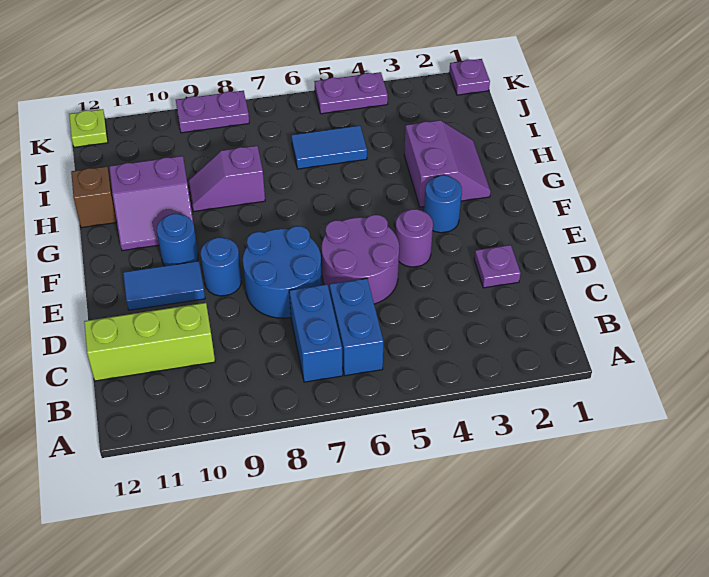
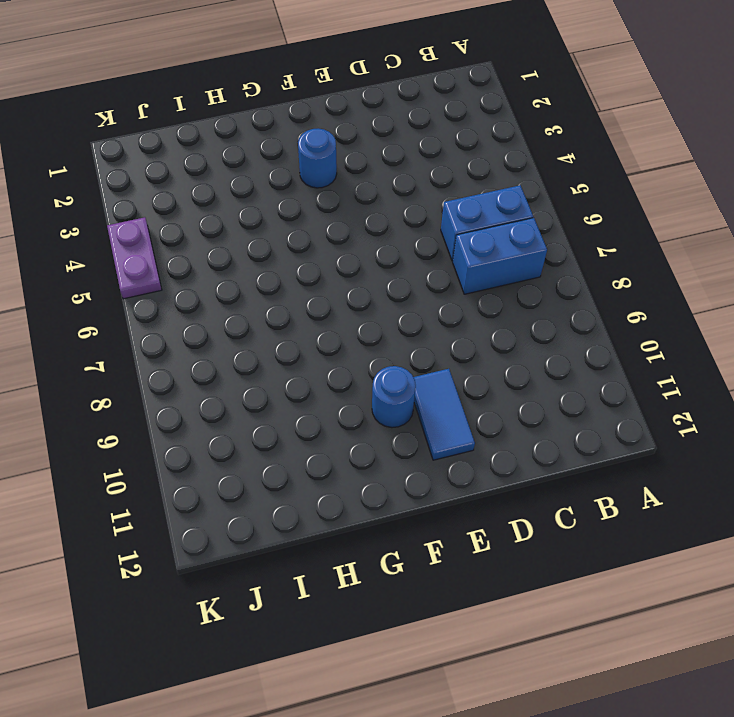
none -> lime brick C10:C12 level 1
none -> purple plate D2 level 1
none -> purple round brick D5:E6 level 1

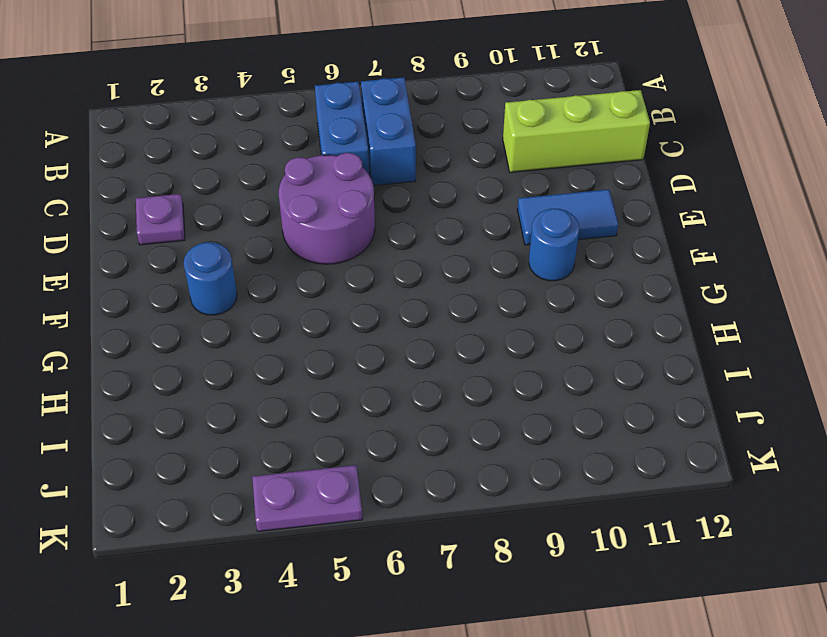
none -> blue round brick D7:E8 level 1
none -> purple round brick E4 level 1
none -> blue round brick E9 level 1

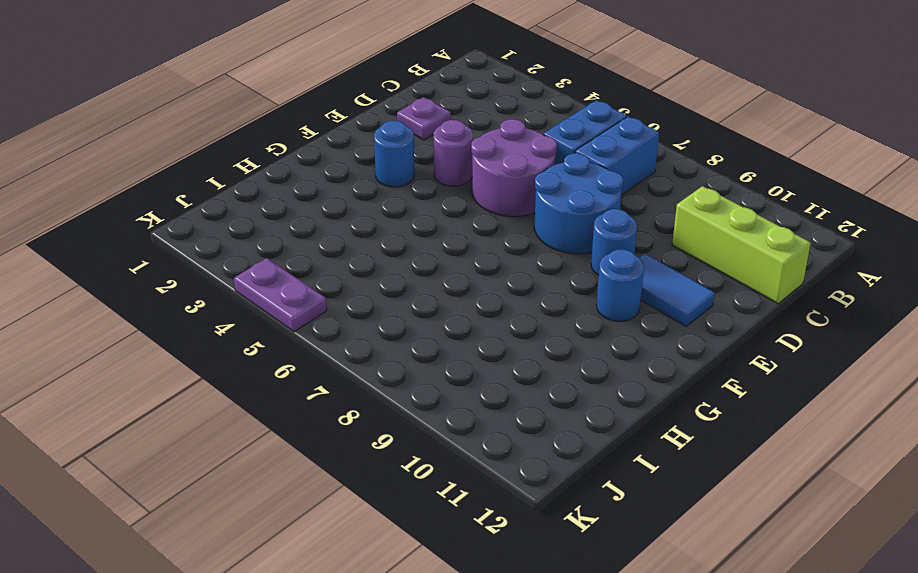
none -> purple slope G2:H3 level 1 top 3
none -> purple slope G10:H11 level 1 top H
none -> purple slope H8:H9 level 1 top 8

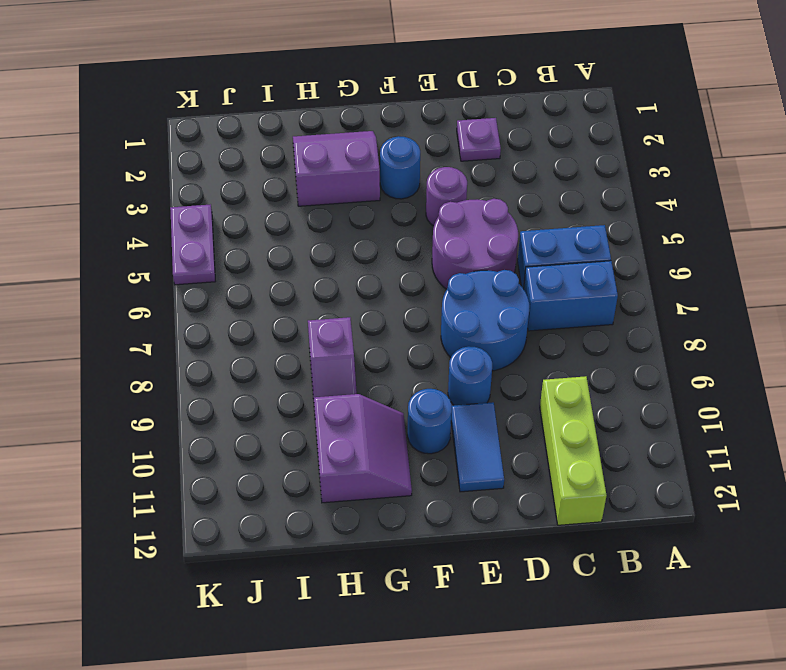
none -> brown brick H12 level 1
none -> blue tile I5:I6 level 1
none -> purple plate K1 level 1

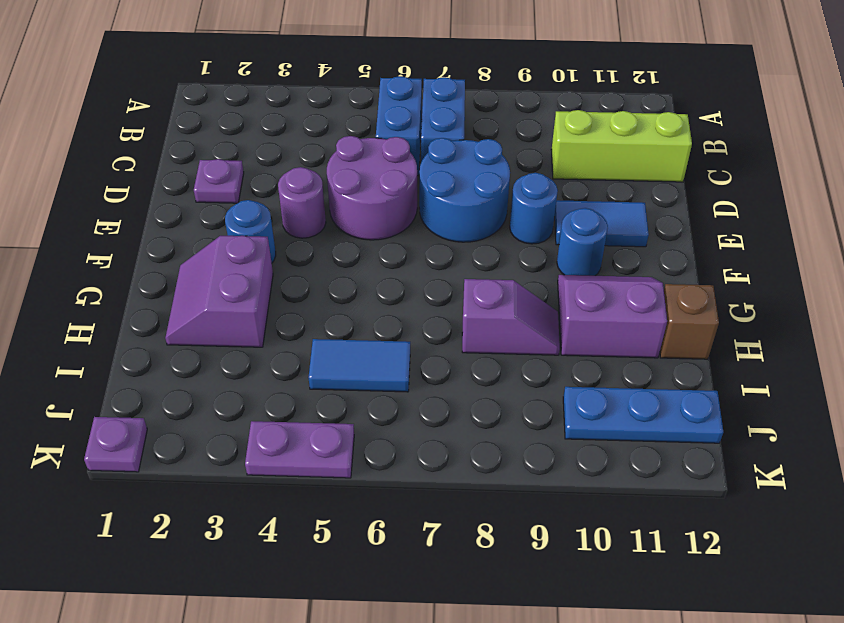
blue plate J10:J12 level 1 -> none
none -> purple plate K8:K9 level 1
none -> lime plate K12 level 1

